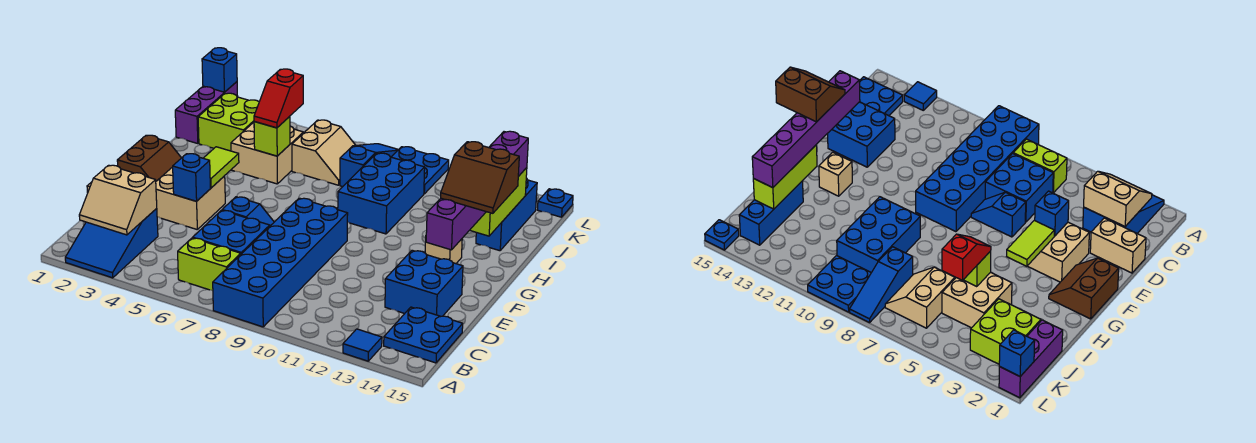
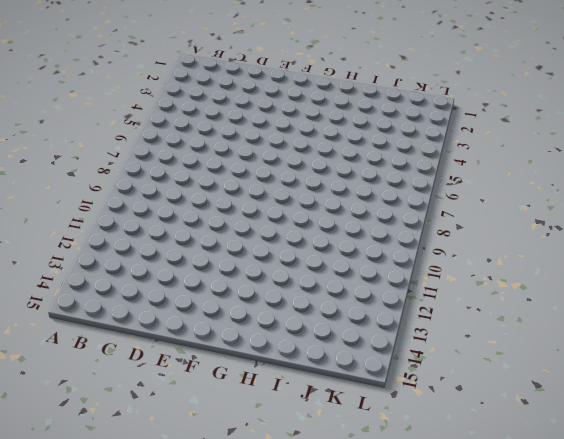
none -> blue slope A2:C3 level 1 top C
none -> blue brick A8:F9 level 1
none -> blue tile A13 level 1
none -> lime brick B6:B7 level 1

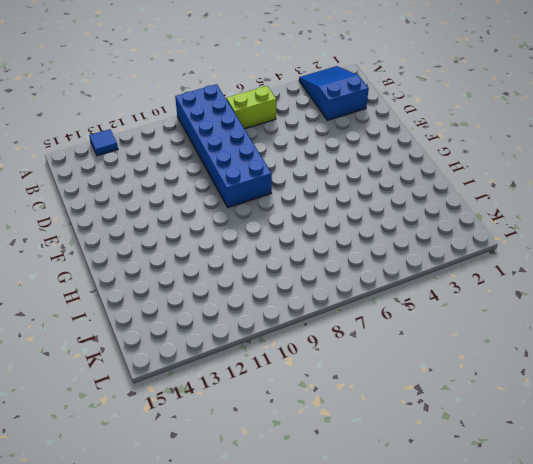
none -> blue plate B14:C15 level 1
none -> blue brick C6:D7 level 1
none -> tan brick D1:D2 level 1
none -> blue brick D13:E14 level 1

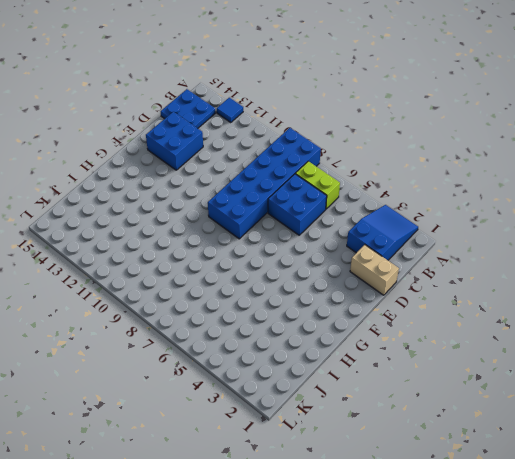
none -> tan brick E3:F4 level 1
none -> blue slope E6:E7 level 1 top 6
none -> brown slope F1:G2 level 1 top 1
none -> tan brick G13 level 1

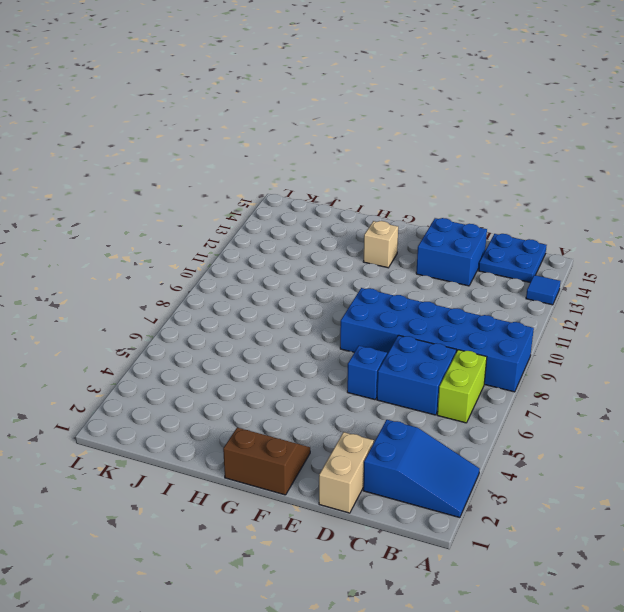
none -> tan brick E3:F4 level 1
none -> blue brick H9:J10 level 1
none -> tan brick I4:J5 level 1
none -> blue brick I14:K14 level 1

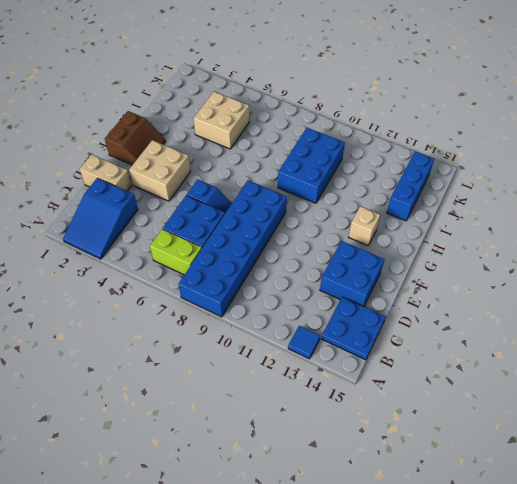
none -> purple brick J1:L1 level 1
none -> lime brick J2:K3 level 1
none -> tan slope J6:K7 level 1 top 6
none -> blue slope J8:L8 level 1 top J

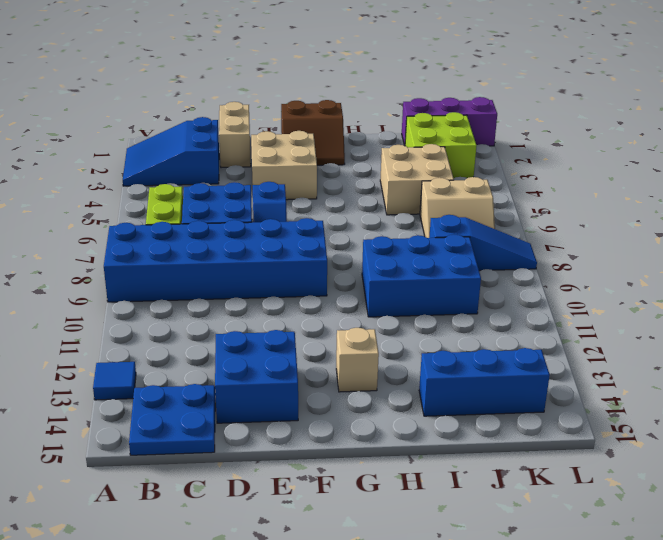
none -> blue plate K9:L10 level 1
none -> blue plate L15 level 1
none -> tan slope B2:C3 level 2 top C
none -> blue brick E4 level 2

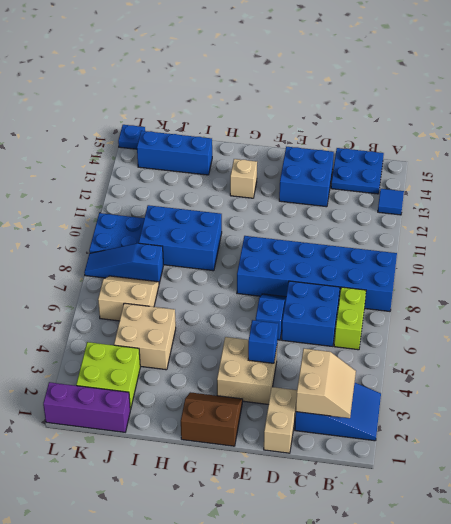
none -> lime tile F4:G4 level 2
none -> lime brick H14:J14 level 2
none -> lime brick I5 level 2
none -> blue brick L1 level 2

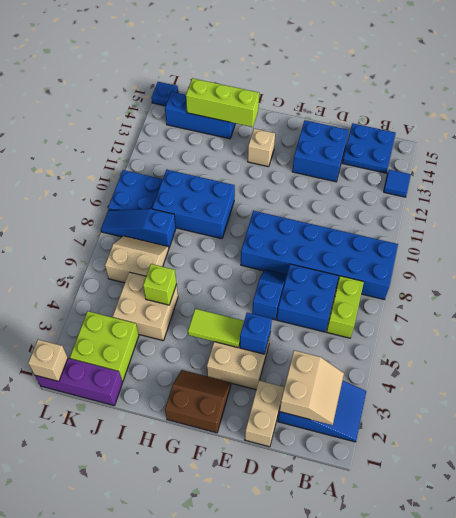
tan brick L1 level 2 -> blue brick L1 level 2
none -> purple brick E14:J14 level 3
none -> red slope I5:J5 level 3 top J
none -> brown slope F14:G15 level 4 top G

